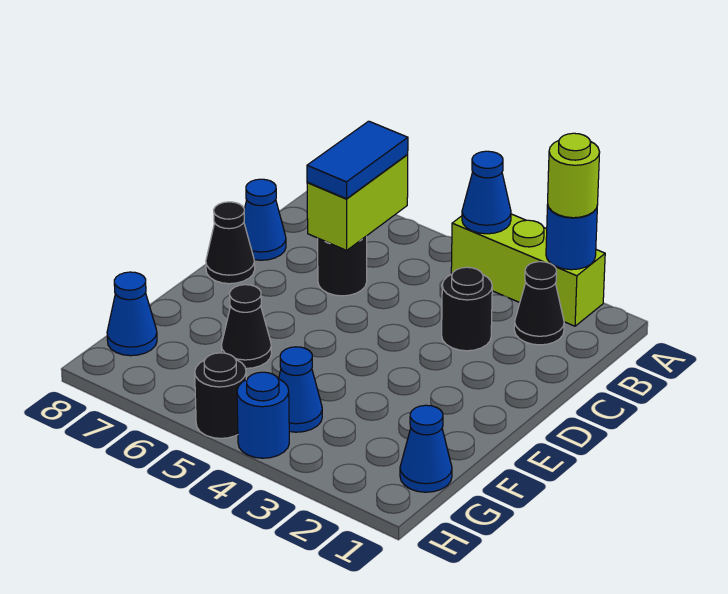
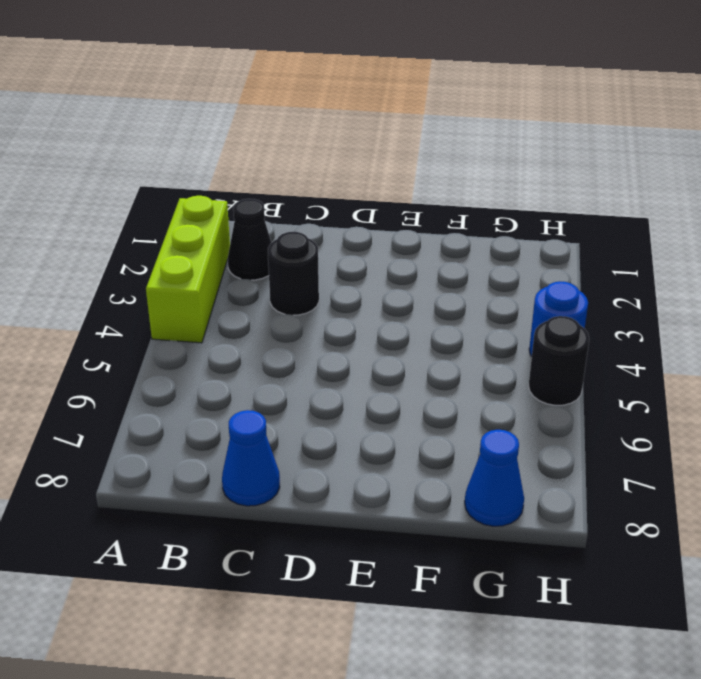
none -> black round brick C6 level 1
none -> black cone D8 level 1
none -> black cone F6 level 1

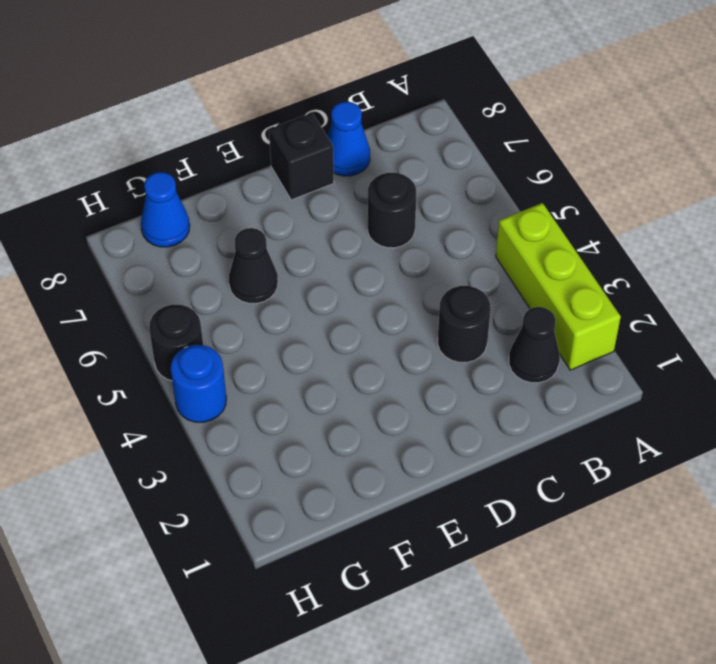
black brick D8 level 1 -> black cone D8 level 1
none -> blue cone G1 level 1
none -> blue cone G4 level 1
none -> blue round brick A2 level 2

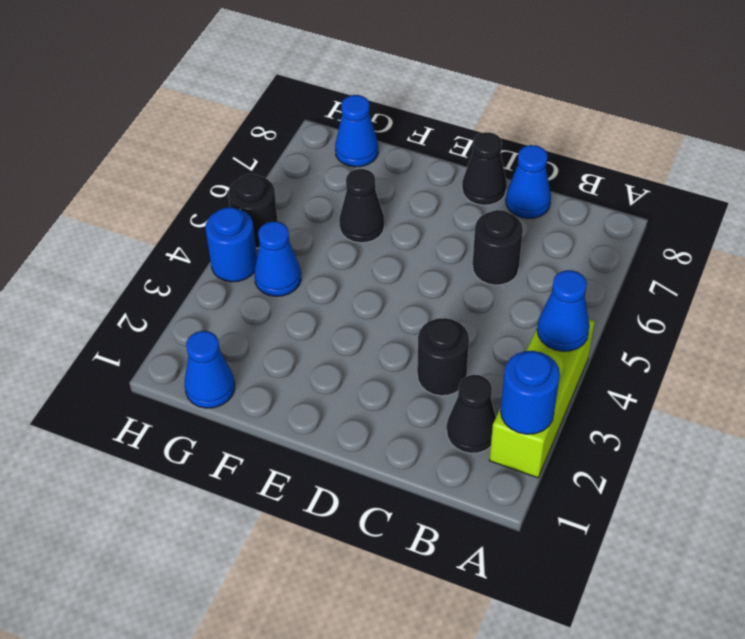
none -> lime brick B6:C6 level 2
none -> lime round brick A2 level 3
none -> blue tile B6:C6 level 3

